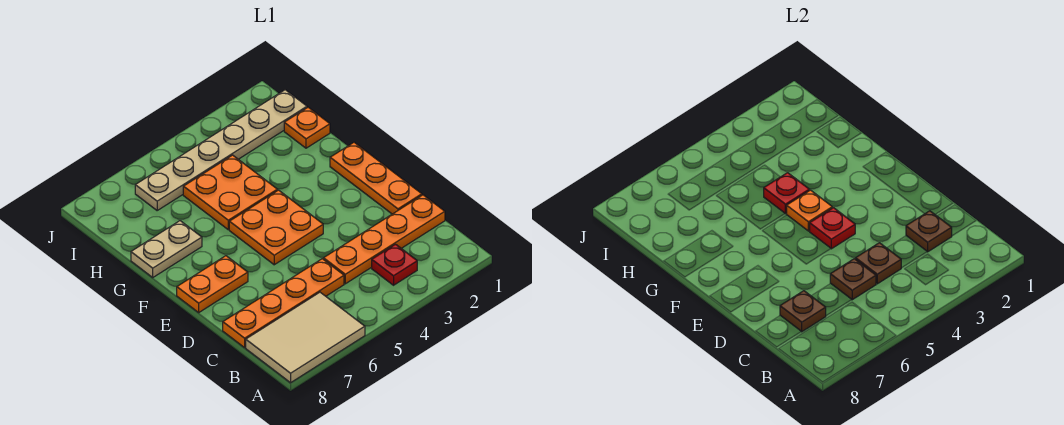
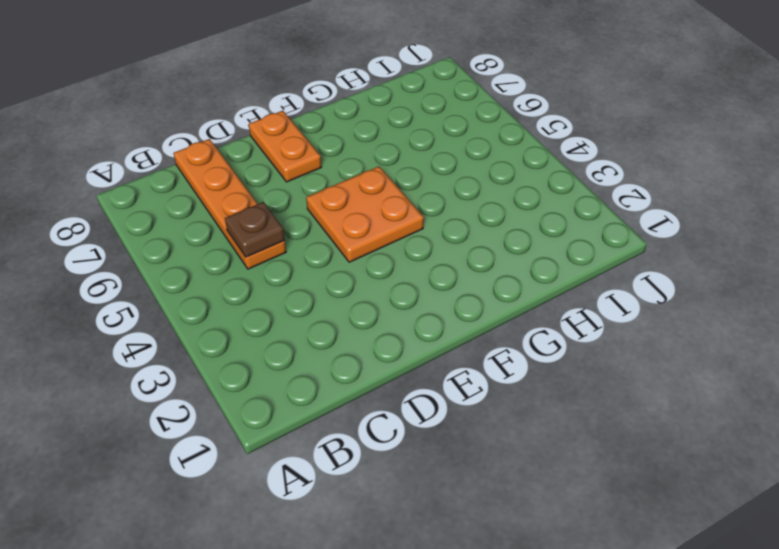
none -> tan tile A6:B8 level 1
none -> red plate B3 level 1
none -> orange plate C1:C4 level 1

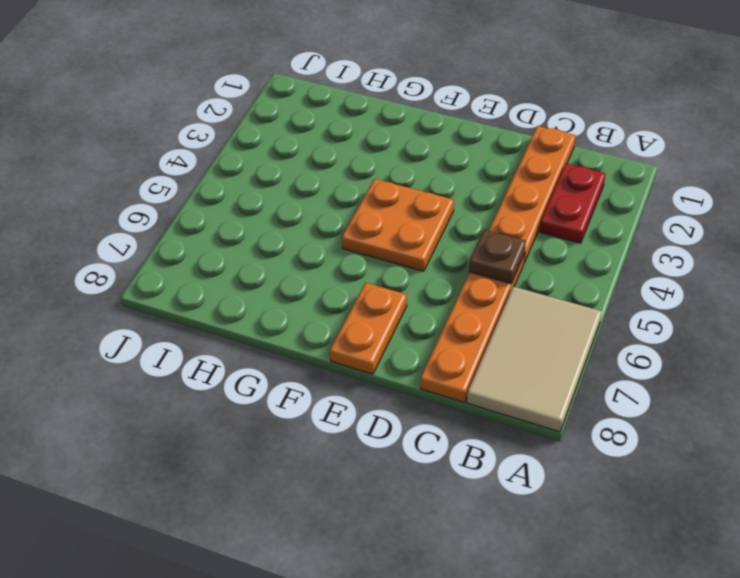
red plate B2:B3 level 1 -> red plate B3 level 1
none -> orange plate D1:F1 level 1
none -> orange plate G4:H5 level 1
none -> tan plate G7:G8 level 1

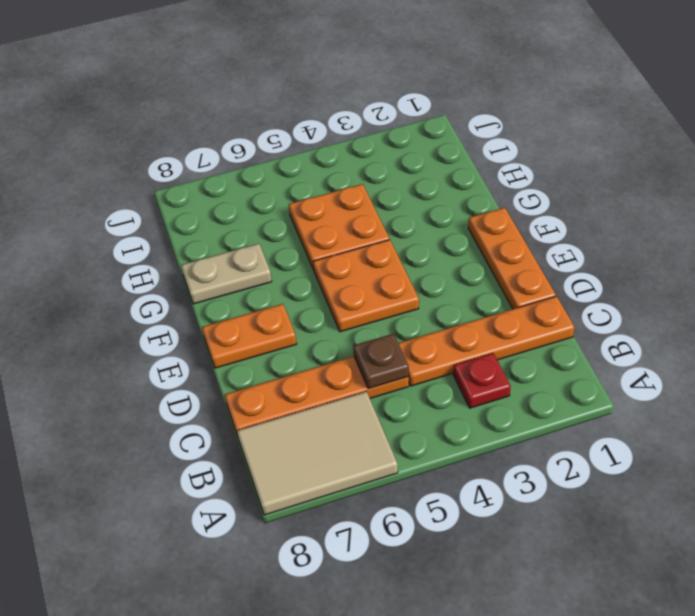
none -> orange plate H1 level 1
none -> tan plate I1:I6 level 1
none -> brown plate C2 level 2

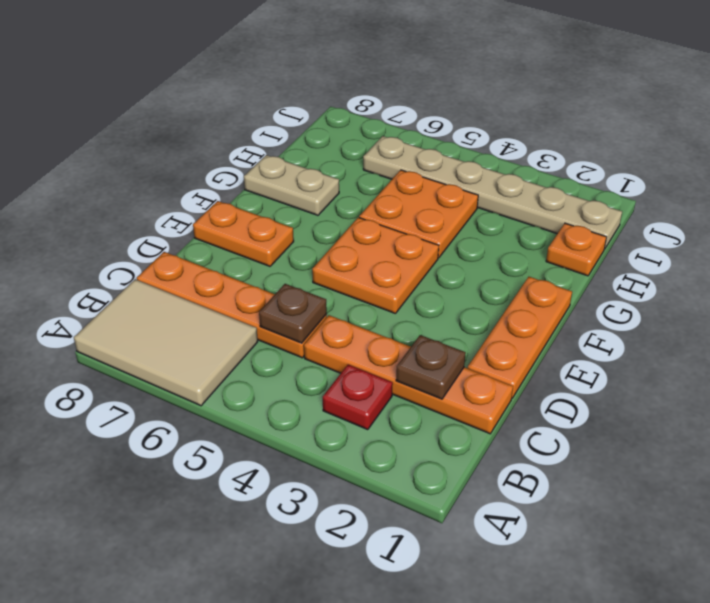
none -> brown plate C4 level 2
none -> brown plate C7 level 2
none -> red plate E4 level 2

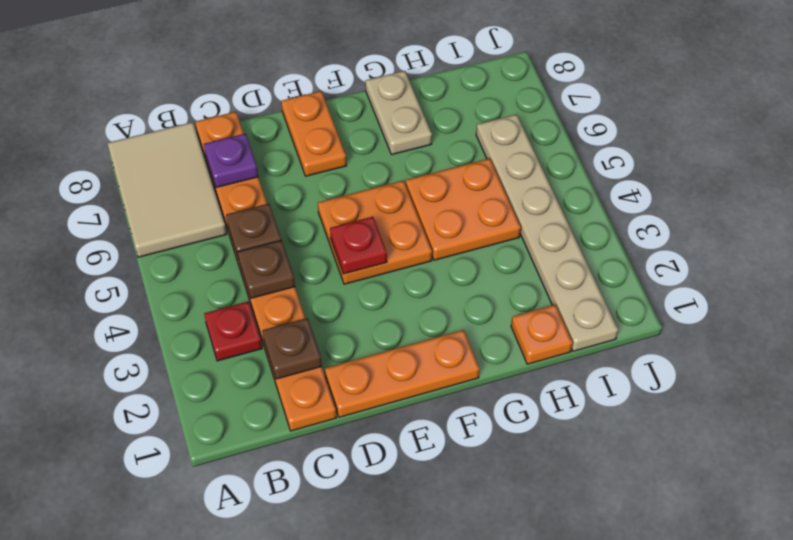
purple plate C7 level 2 -> brown plate C7 level 2
none -> orange plate F4 level 2
none -> red plate G4 level 2

